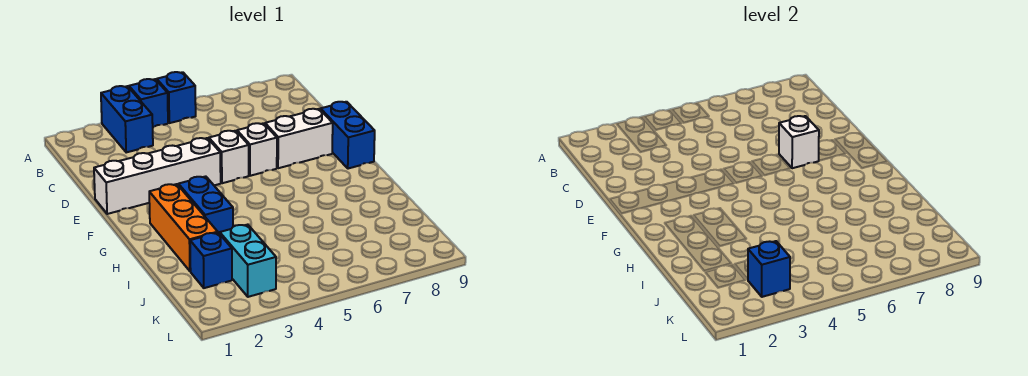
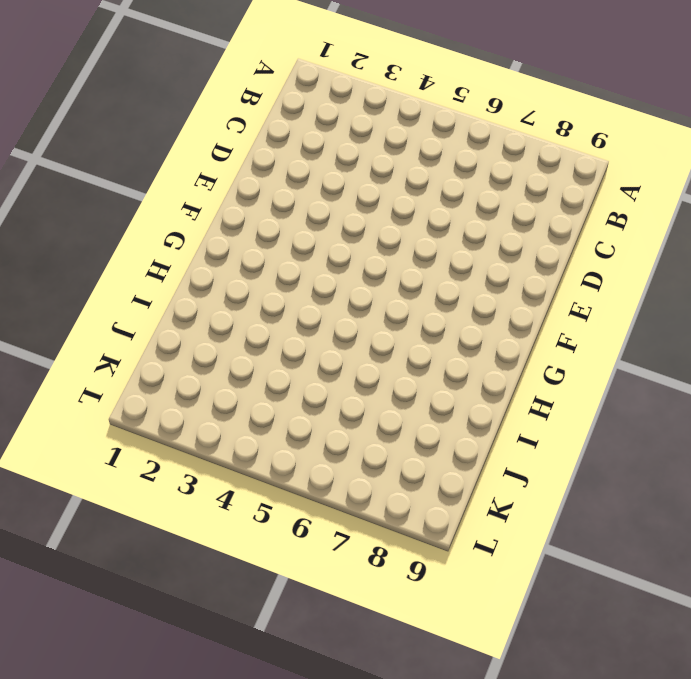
none -> blue brick A3:B3 level 1
none -> blue brick A4 level 1
none -> blue brick A5 level 1

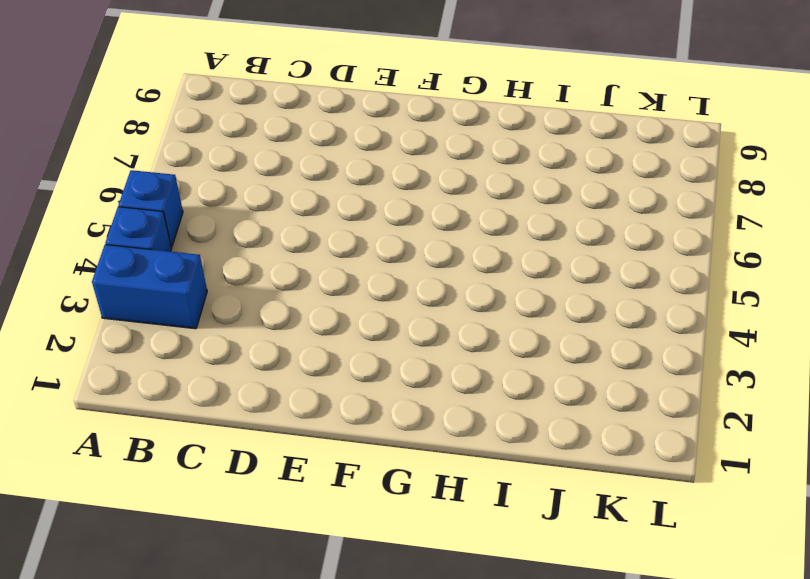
none -> white brick E1:E4 level 1
none -> white brick E5 level 1
none -> white brick E6 level 1

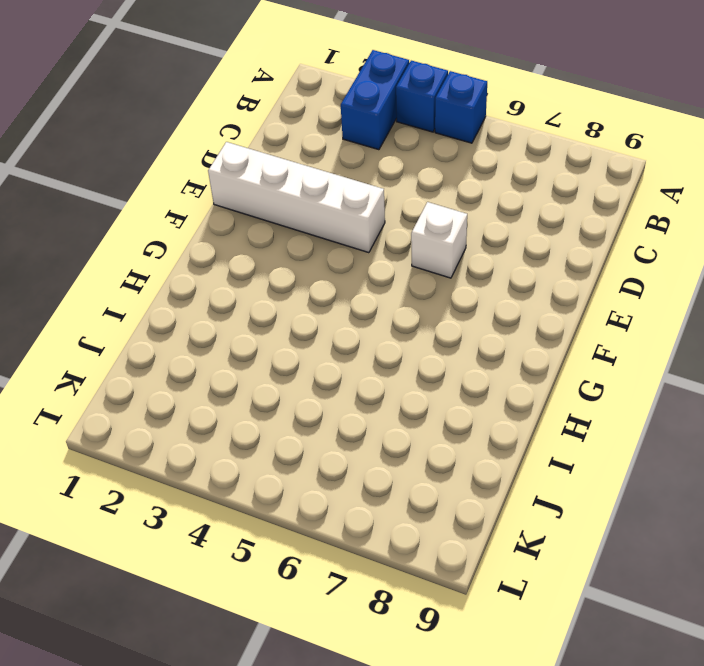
none -> white brick E5 level 1
none -> white brick E7:E8 level 1
none -> blue brick E9:F9 level 1

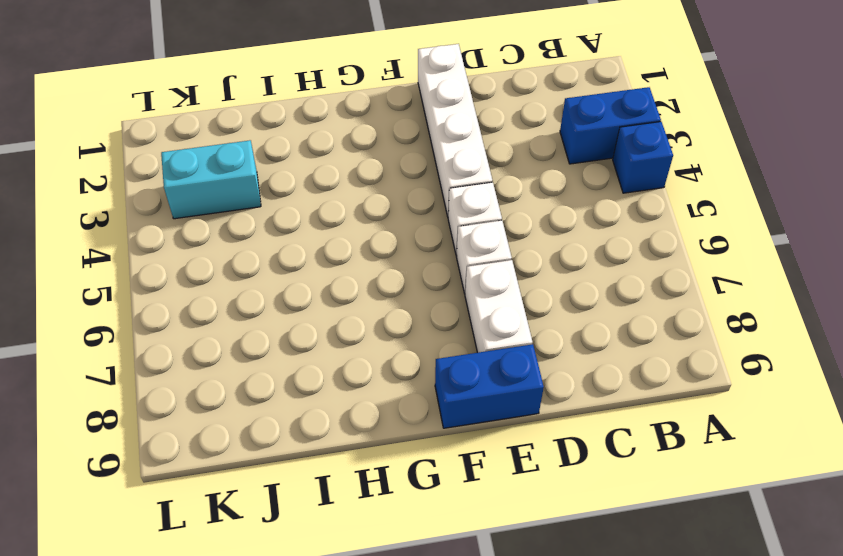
none -> blue brick A5 level 1
none -> orange brick G2:I2 level 1
none -> blue brick G3:H3 level 1

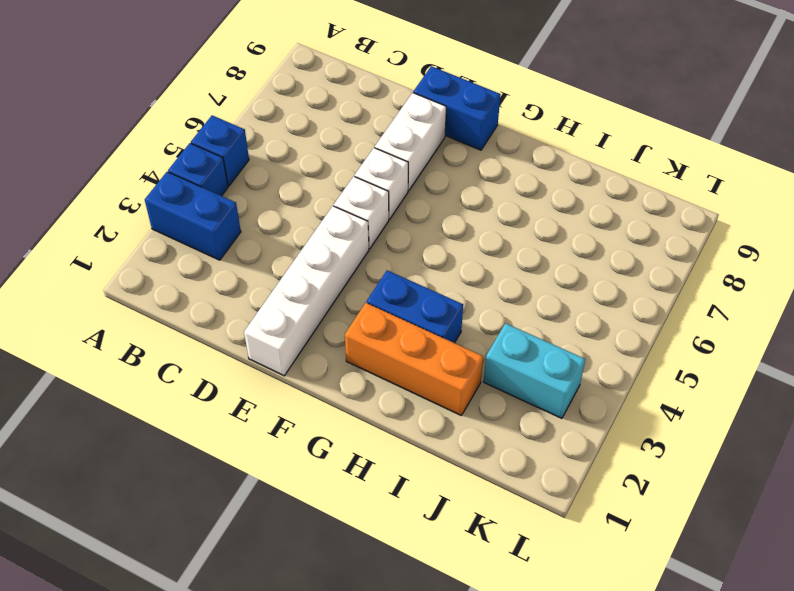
none -> blue brick J2 level 1
none -> white brick E7 level 2
none -> blue brick K3 level 2

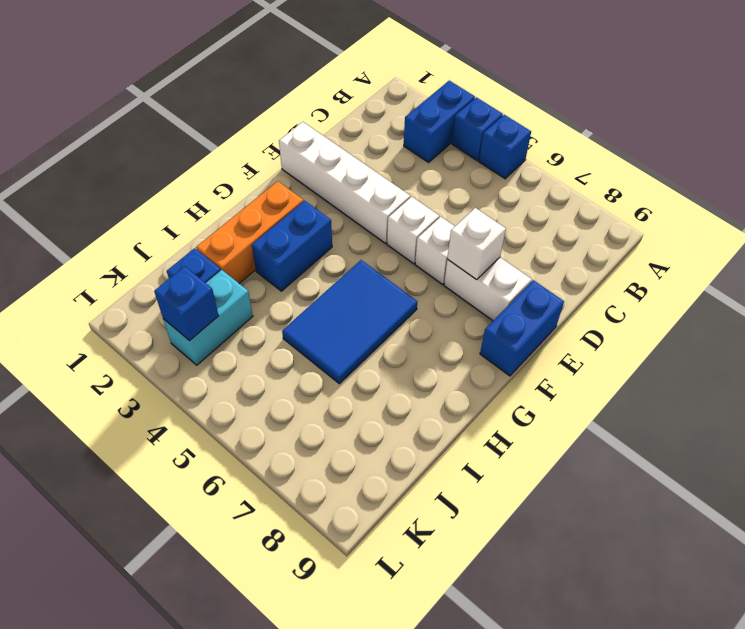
blue tile G5:I6 level 1 -> none

